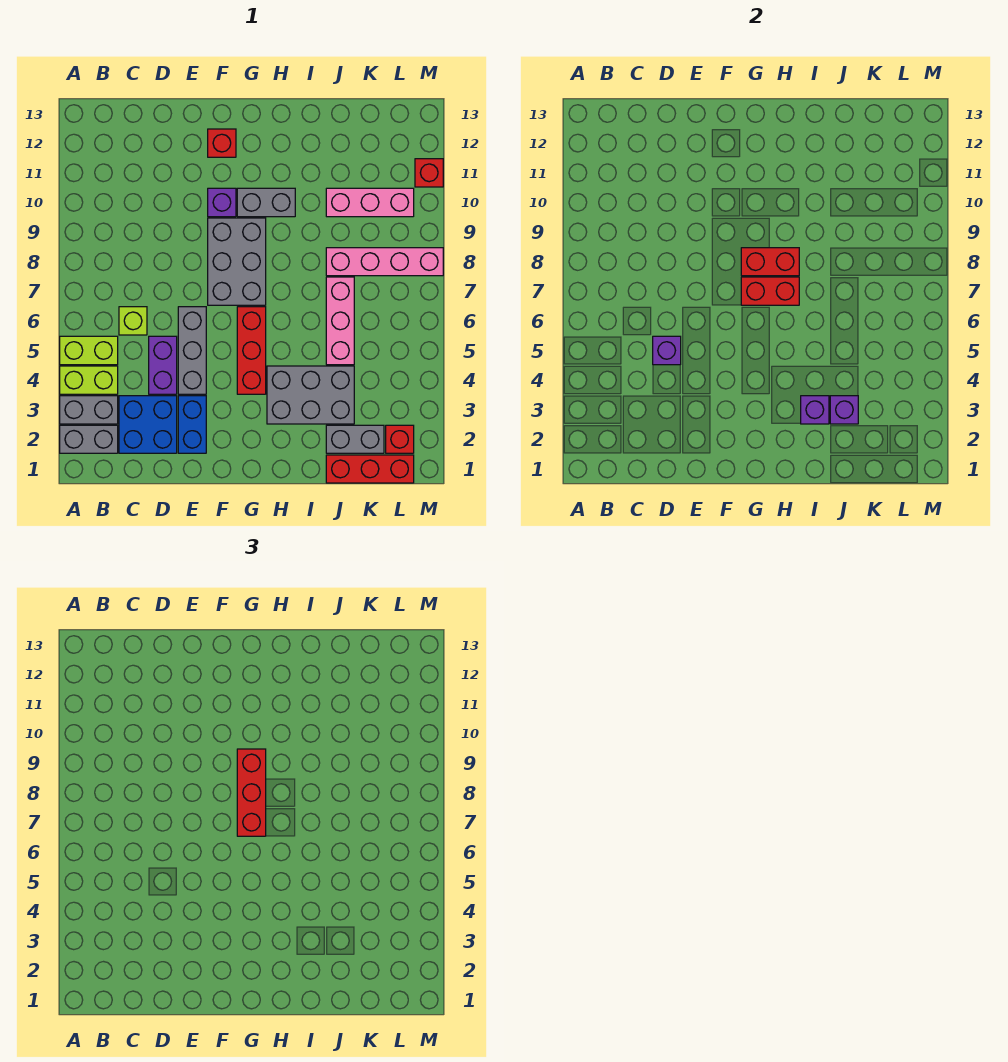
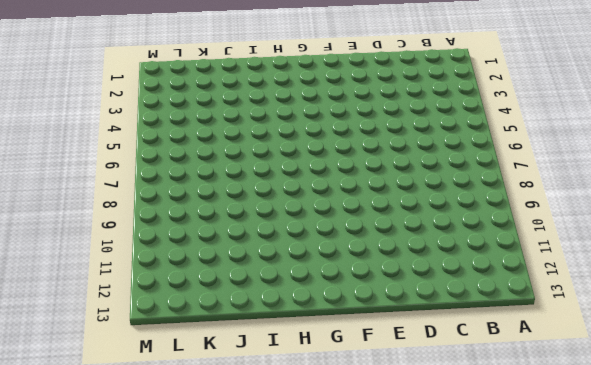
none -> grey brick A2:B2 level 1
none -> grey brick A3:B3 level 1
none -> lime brick A4:B4 level 1

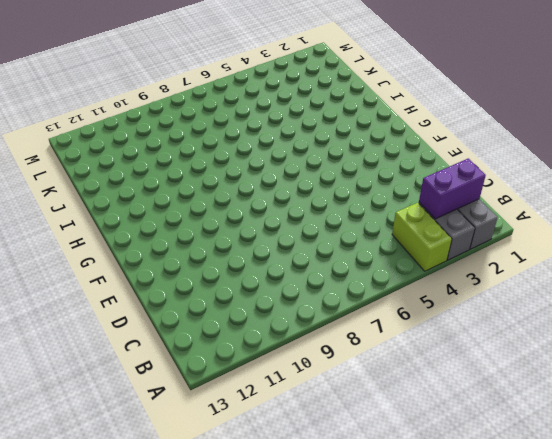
purple brick B2:B3 level 2 -> purple brick D4:D5 level 1
none -> lime brick A5:B5 level 1
none -> blue brick C2:D3 level 1
none -> lime brick C6 level 1

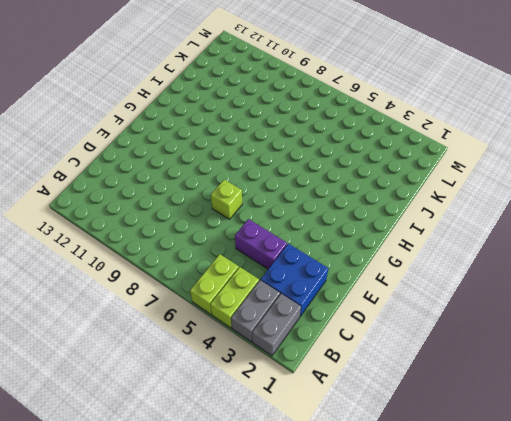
lime brick E7 level 1 -> lime brick C6 level 1
none -> blue brick E2:E3 level 1
none -> grey brick E4:E6 level 1
none -> grey brick F7:G9 level 1

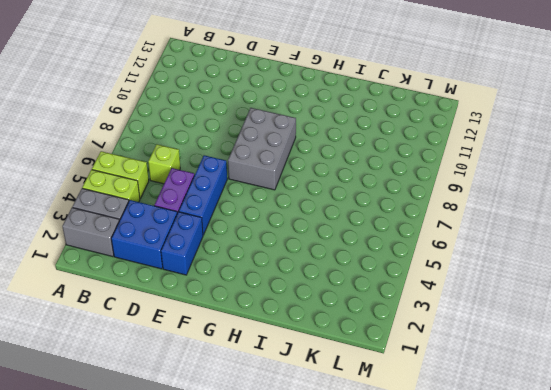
blue brick E4:E6 level 1 -> grey brick E4:E6 level 1
none -> purple brick F10 level 1
none -> red brick F12 level 1
none -> red brick G4:G6 level 1

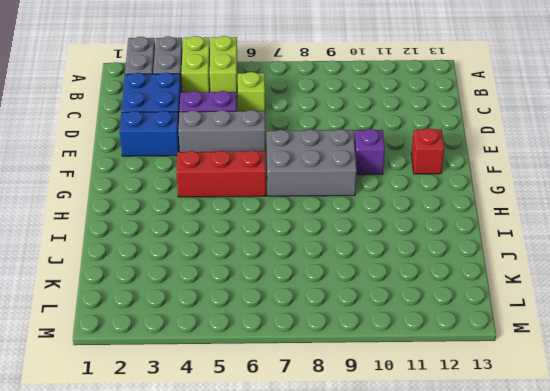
none -> grey brick G10:H10 level 1
none -> grey brick H3:J4 level 1
none -> red brick J1:L1 level 1

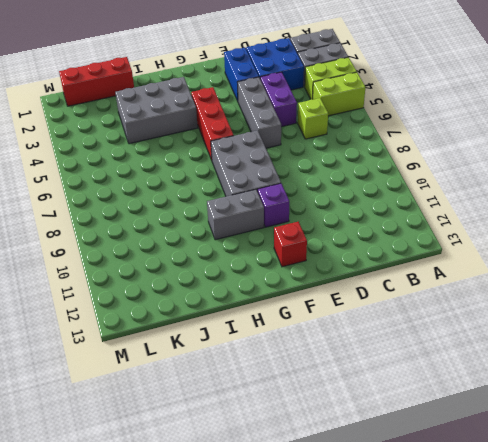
none -> grey brick J2:K2 level 1
none -> pink brick J5:J7 level 1
none -> pink brick J8:M8 level 1

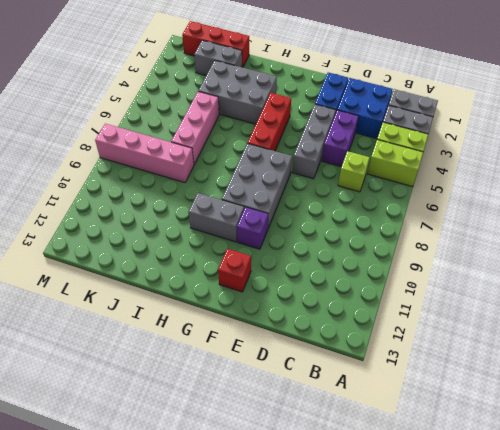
none -> pink brick J10:L10 level 1
none -> red brick L2 level 1
none -> red brick M11 level 1

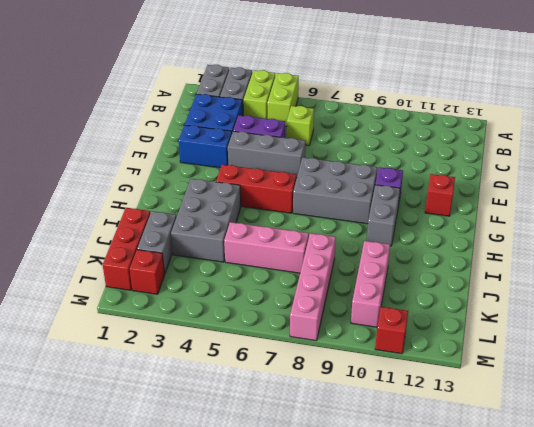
none -> purple brick D5 level 2
none -> red brick G7:H7 level 2
none -> red brick G8:H8 level 2

